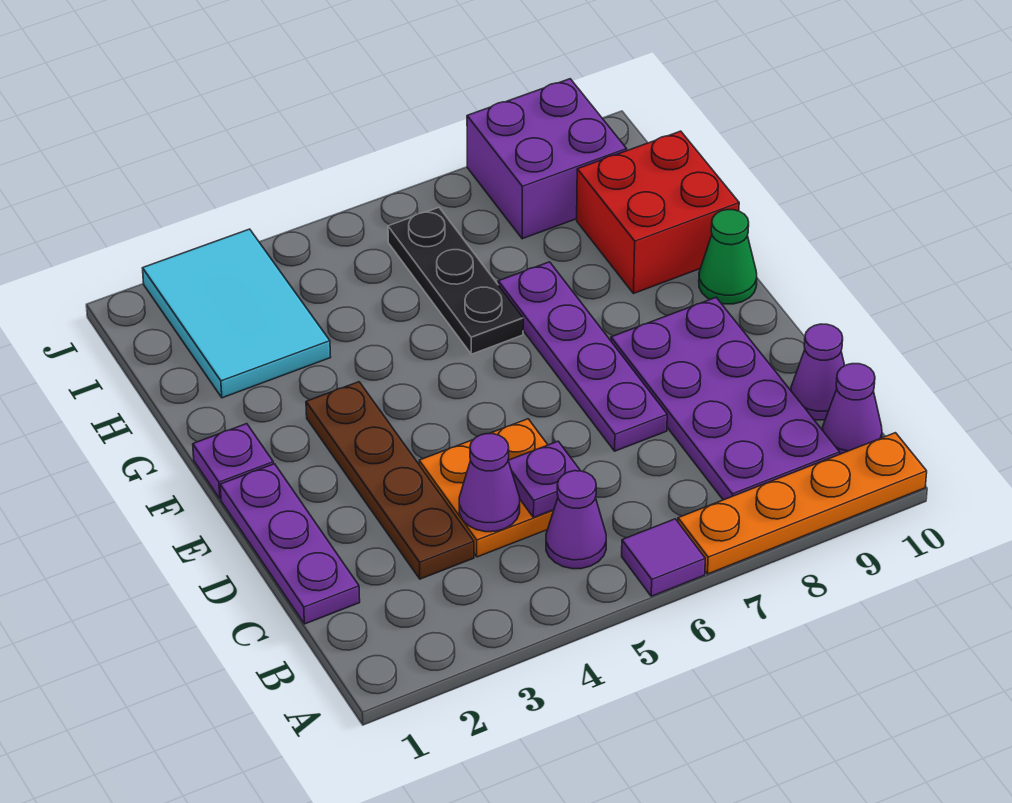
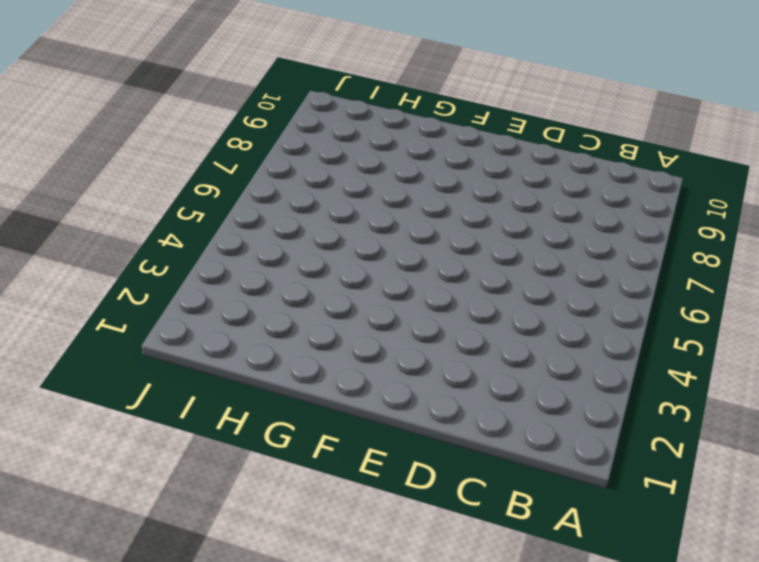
none -> purple tile A6 level 1
none -> orange plate A7:A10 level 1
none -> purple cone B5 level 1

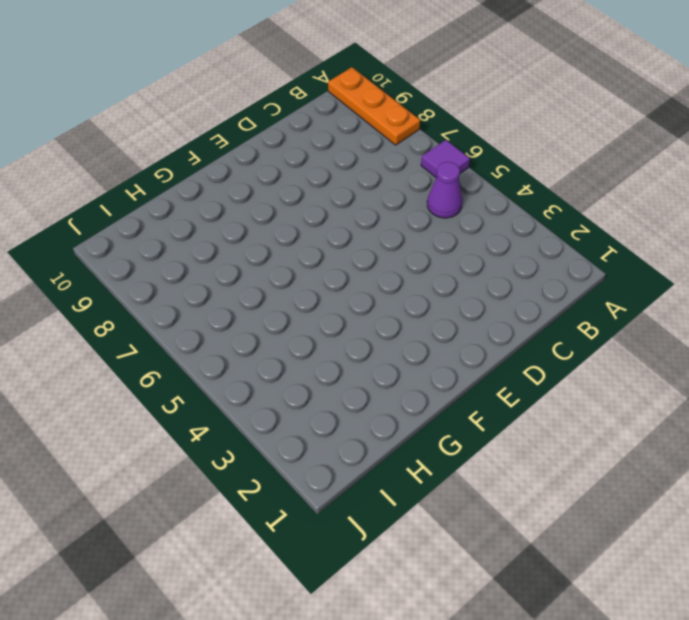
orange plate A8:A10 level 1 -> orange plate A7:A10 level 1
none -> purple plate B8:E9 level 1
none -> purple cone B10 level 1
none -> purple plate C1:E1 level 1

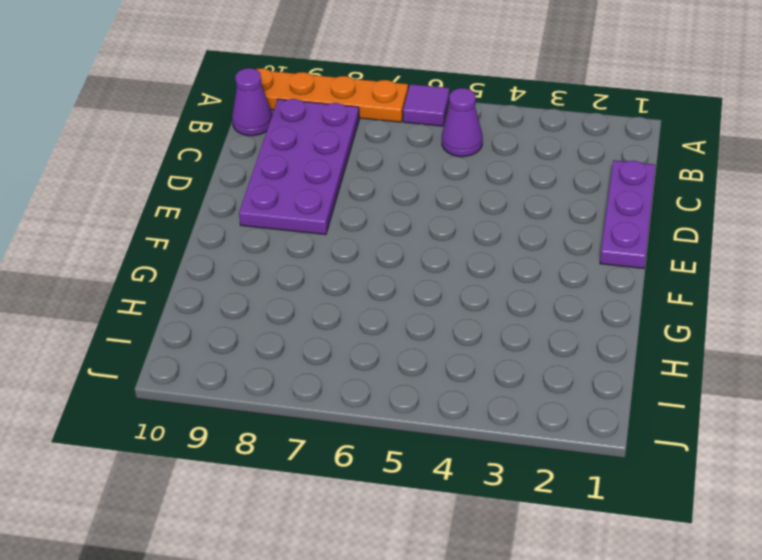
none -> brown plate C3:F3 level 1
none -> orange plate C4:D5 level 1
none -> purple cone C10 level 1

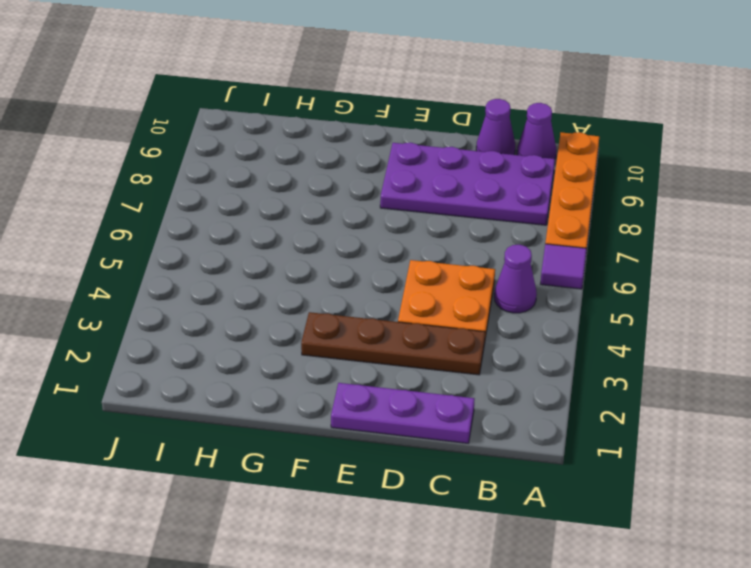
none -> purple plate D7:G7 level 1
none -> purple plate F1 level 1
none -> green cone F10 level 1

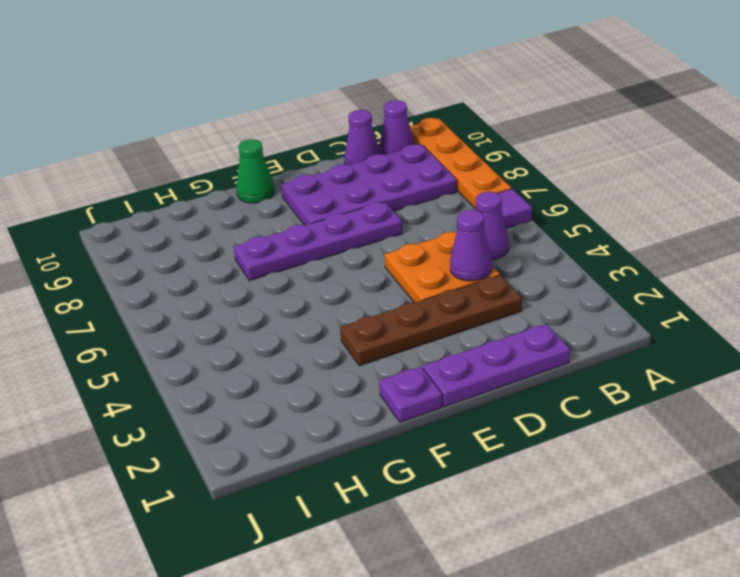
none -> black plate G6:I6 level 1
none -> red brick G9:H10 level 1
none -> cyan tile H2:J3 level 1

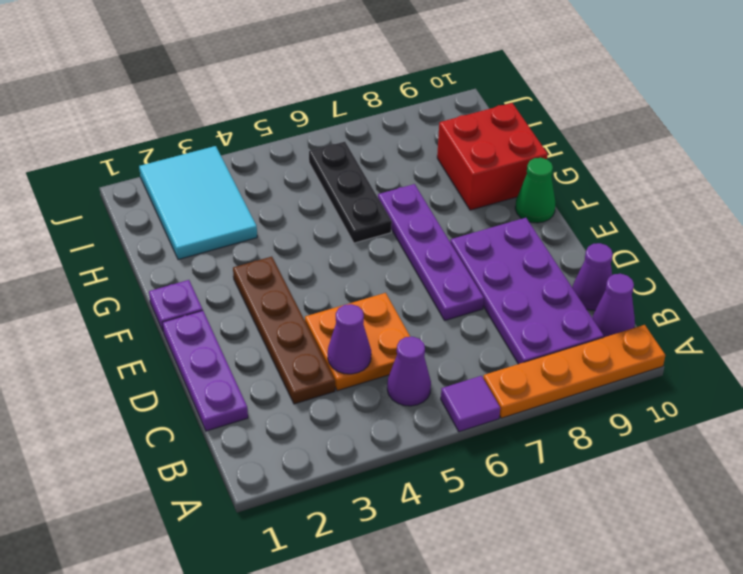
none -> purple brick I8:J9 level 1
none -> purple plate C5 level 2

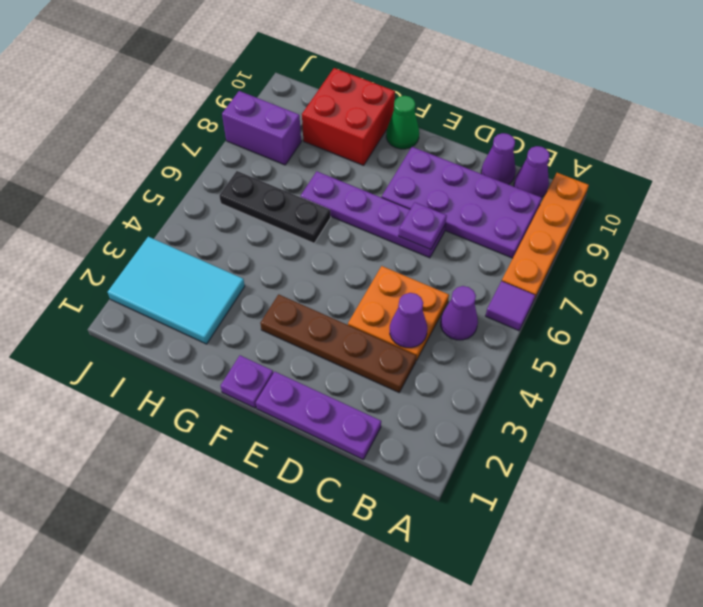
purple plate D7 level 2 -> purple plate C5 level 2
purple brick I8:J8 level 1 -> purple brick I8:J9 level 1

